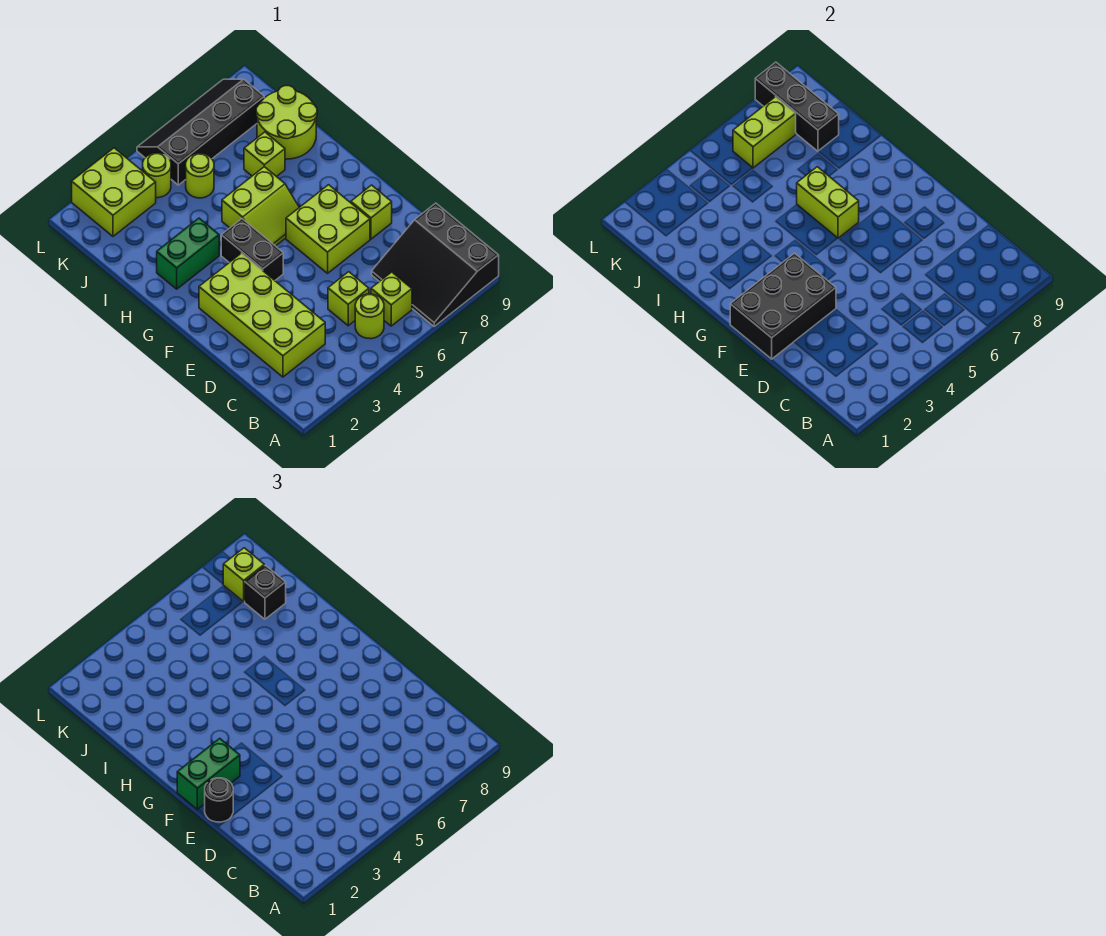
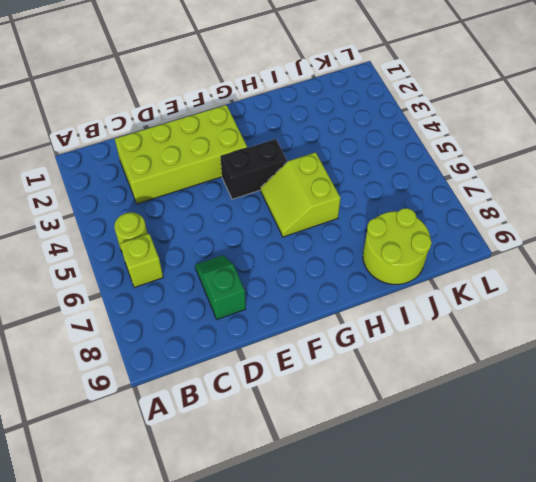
green slope D7:D8 level 1 top 8 -> none
none -> black slope A7:C9 level 1 top 9
none -> lime brick C5 level 1
none -> lime brick E6:F7 level 1

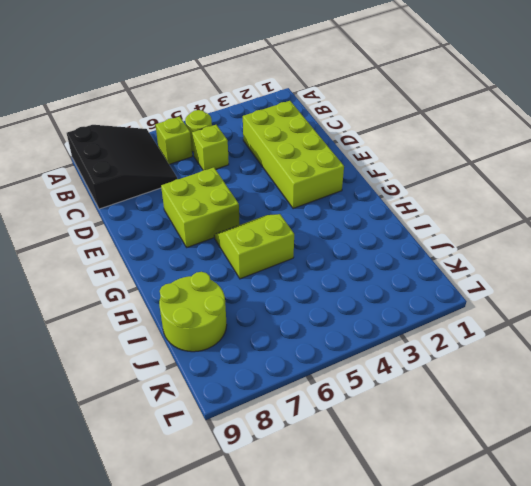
none -> lime brick E8 level 1
none -> black brick F4:G4 level 1
none -> green brick H2:H3 level 1

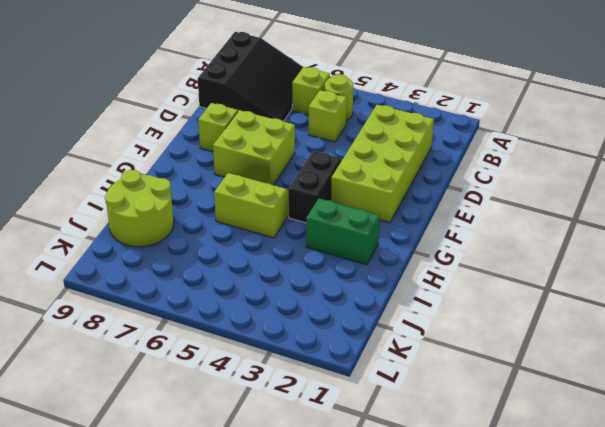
none -> lime brick I7 level 1
none -> lime round brick J5 level 1
none -> lime brick K2:L3 level 1

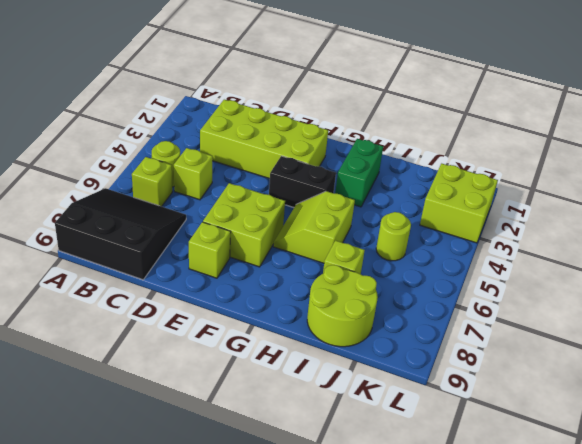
none -> lime round brick K4 level 1
none -> black slope K5:L8 level 1 top K
none -> black brick E1:F3 level 2

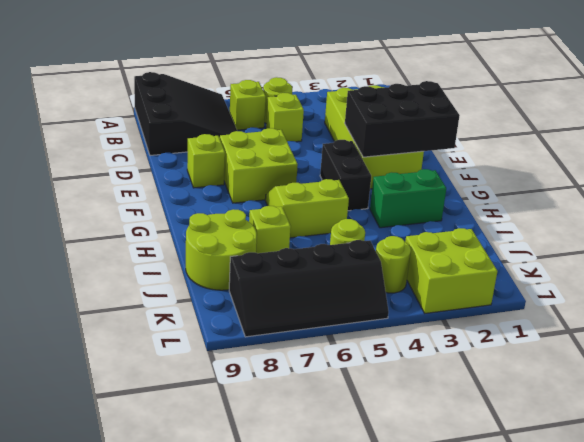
none -> lime brick G6:H6 level 2
none -> black brick J8:L8 level 2
none -> lime brick K6:K7 level 2

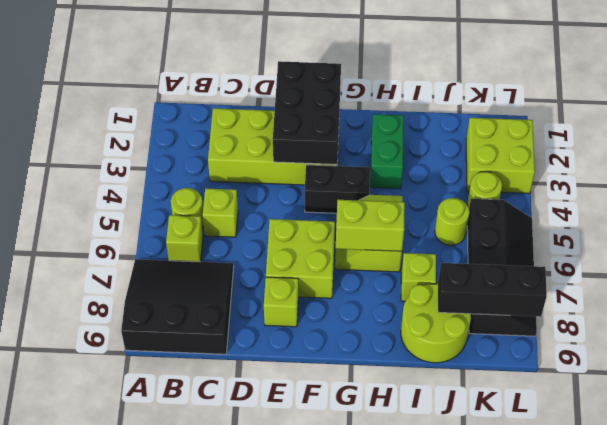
none -> lime brick K6:K7 level 2
none -> black round brick E1 level 3
none -> green brick F1:F2 level 3

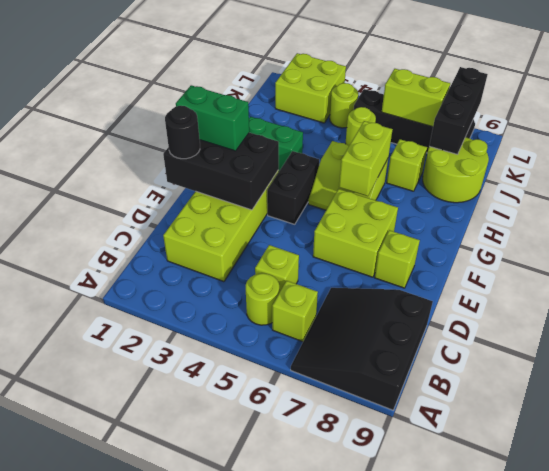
none -> black brick J8 level 3
none -> lime brick K8 level 3

